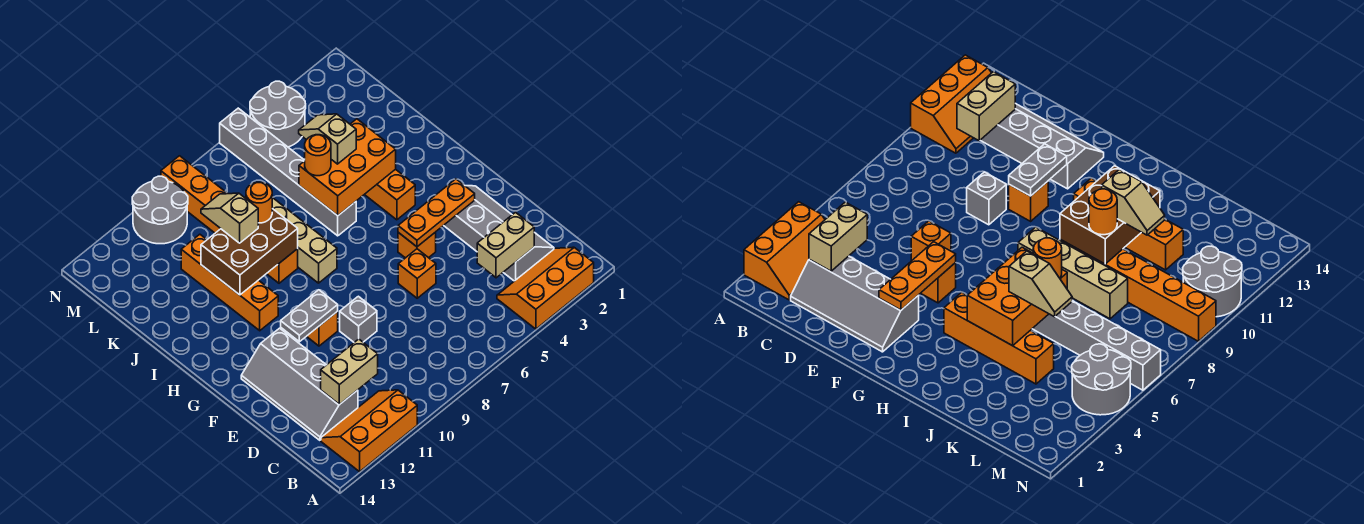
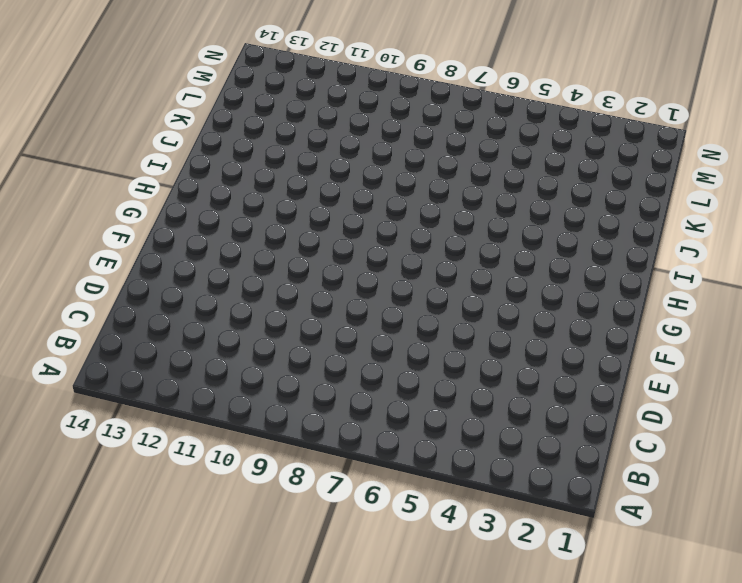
none -> orange slope A2:B4 level 1 top A
none -> orange slope A11:B13 level 1 top A
none -> grey slope C2:F3 level 1 top 3

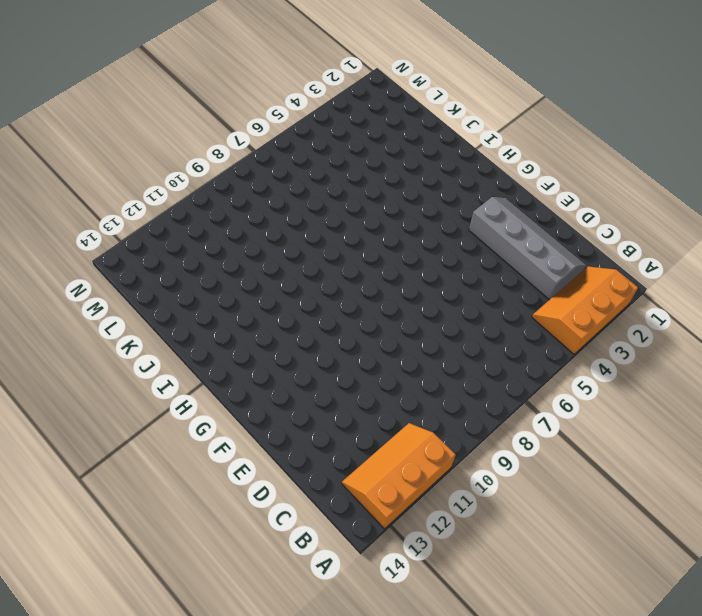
none -> grey slope C12:F13 level 1 top 12
none -> orange brick E6 level 1
none -> grey brick E9 level 1

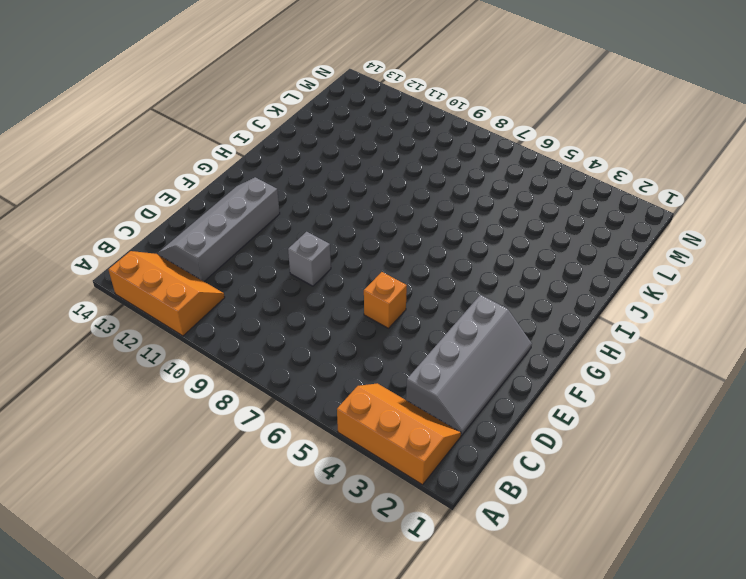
none -> orange brick F5 level 1
none -> orange brick F10 level 1
none -> orange brick H4:K4 level 1

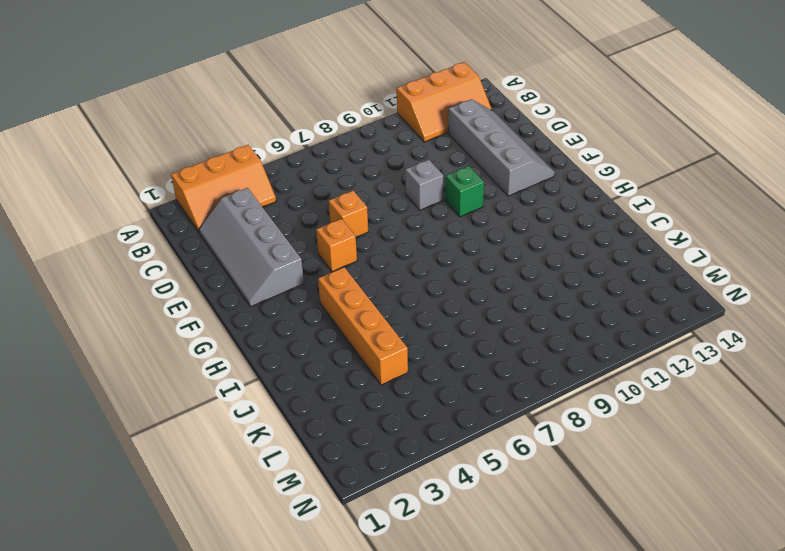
green brick F10 level 1 -> orange brick F10 level 1
none -> tan brick H8:K8 level 1
none -> orange brick H11:K11 level 1
none -> grey brick I6:N6 level 1

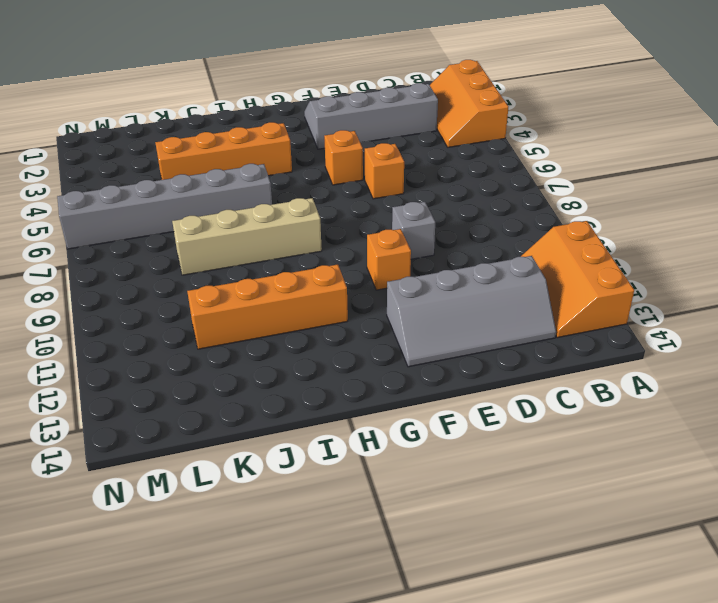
none -> orange brick I9:N9 level 1
none -> grey round brick M4:N5 level 1
none -> grey round brick M10:N11 level 1

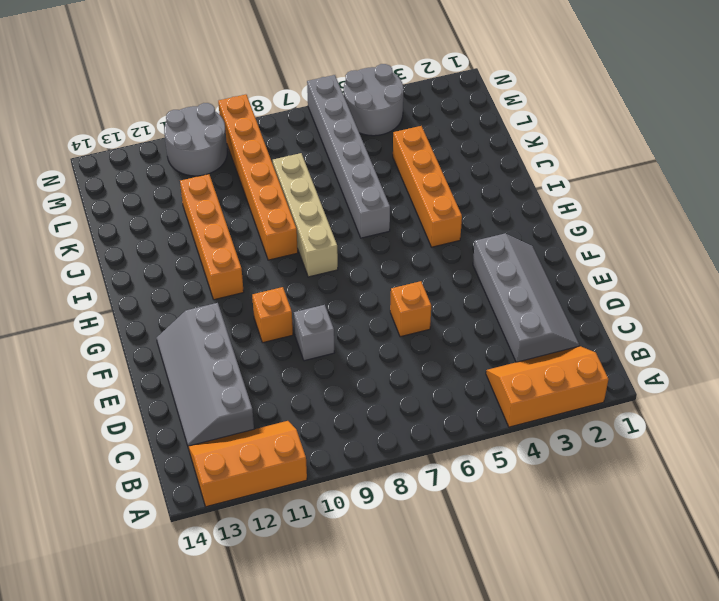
none -> orange brick F5 level 1
none -> tan brick C3:C4 level 2
none -> tan brick C11:C12 level 2

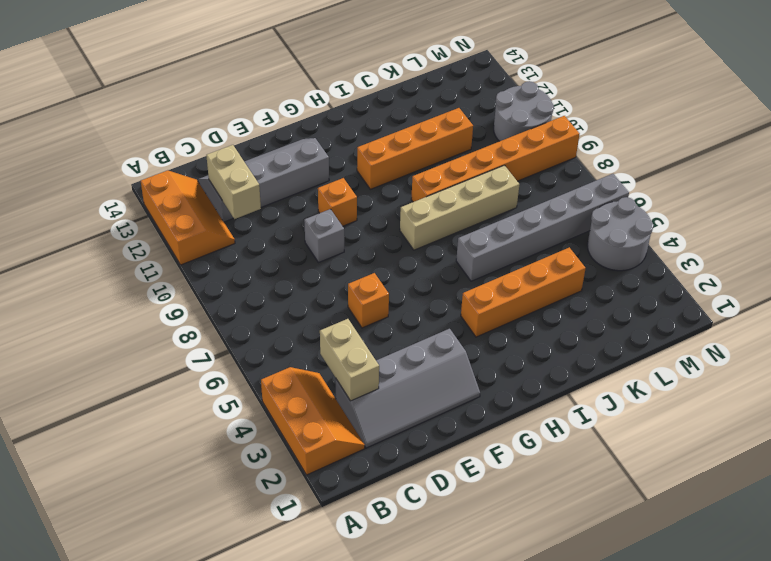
none -> orange brick F5 level 1
none -> orange plate F3:F5 level 2
none -> grey plate F10:F11 level 2

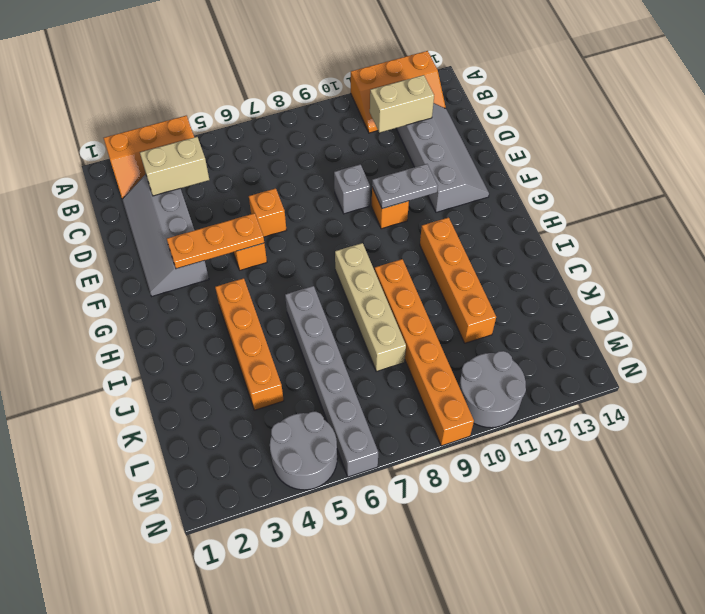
none -> orange brick I4:J6 level 2
none -> brown brick I9:J11 level 2
none -> tan slope J5:K5 level 3 top J

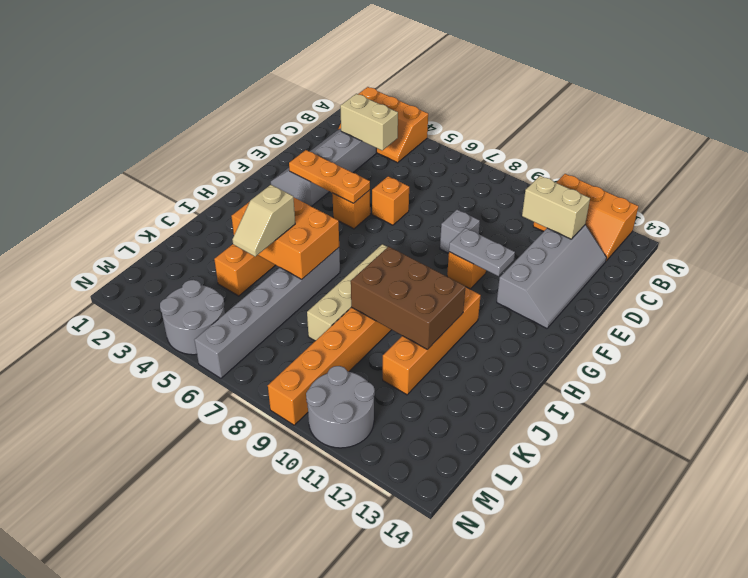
none -> orange round brick J6 level 3
none -> orange round brick J9 level 3
none -> tan slope J10:K10 level 3 top J

